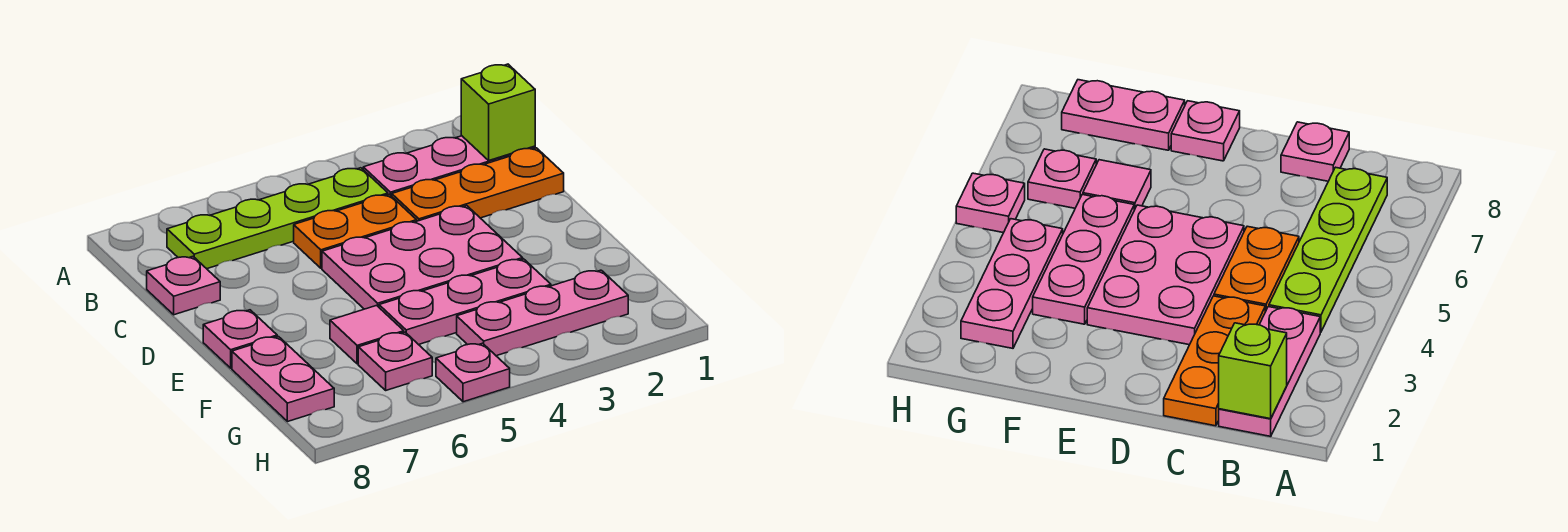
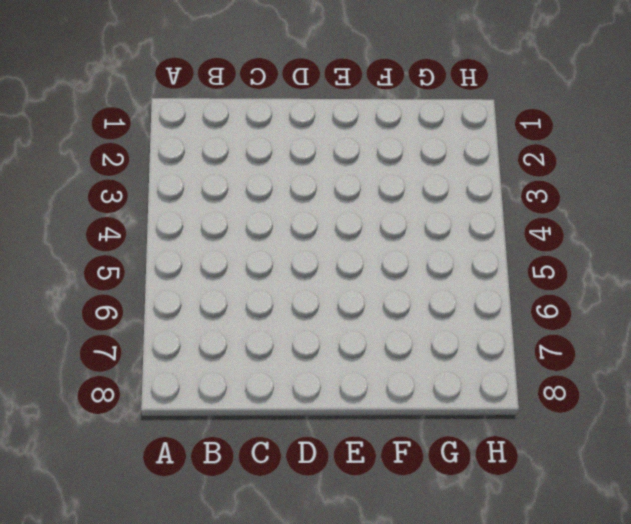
none -> pink plate B1:B3 level 1
none -> lime plate B4:B7 level 1
none -> orange plate C1:C3 level 1

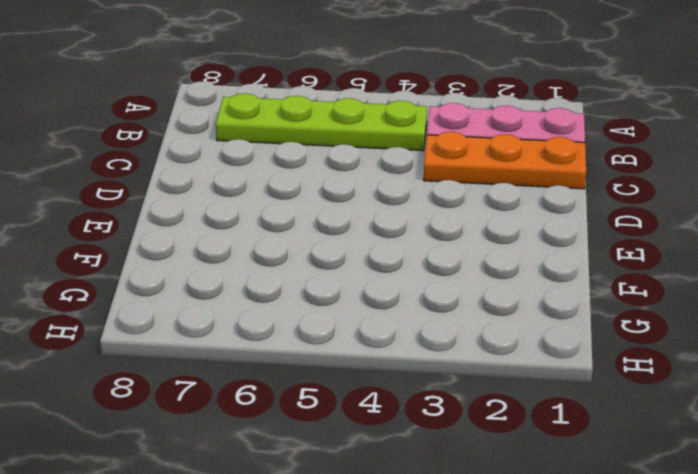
none -> orange plate C4:C5 level 1
none -> pink plate C8 level 1
none -> pink plate D3:E5 level 1

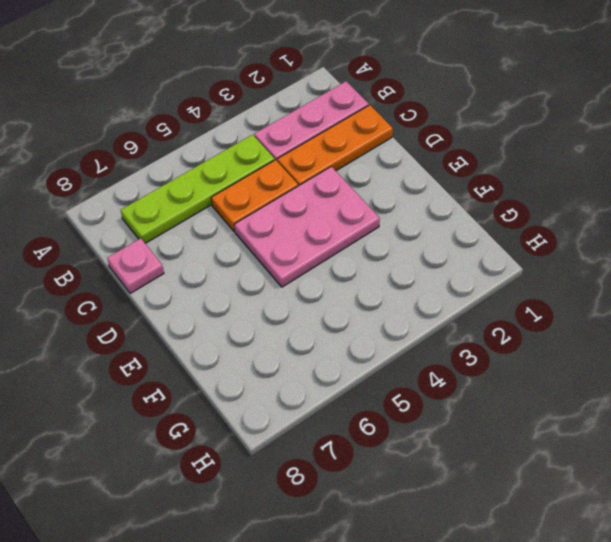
none -> pink plate E8 level 1
none -> pink plate F3:F5 level 1
none -> pink tile F6 level 1

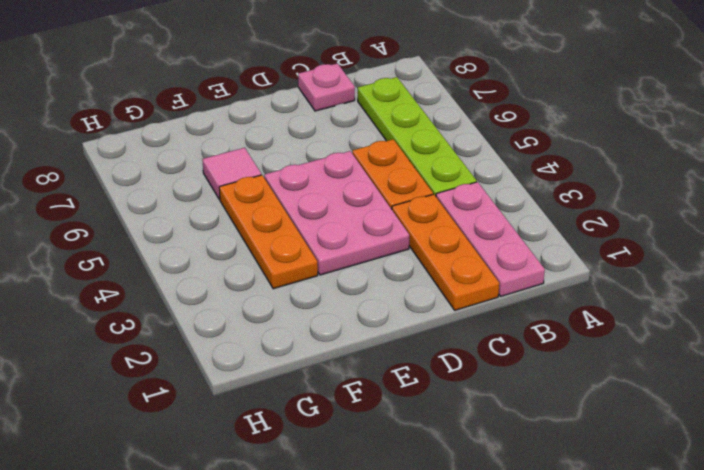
orange plate F3:F5 level 1 -> pink plate F3:F5 level 1
none -> pink plate E8 level 1
none -> pink plate F8:G8 level 1
none -> pink plate G2:G4 level 1

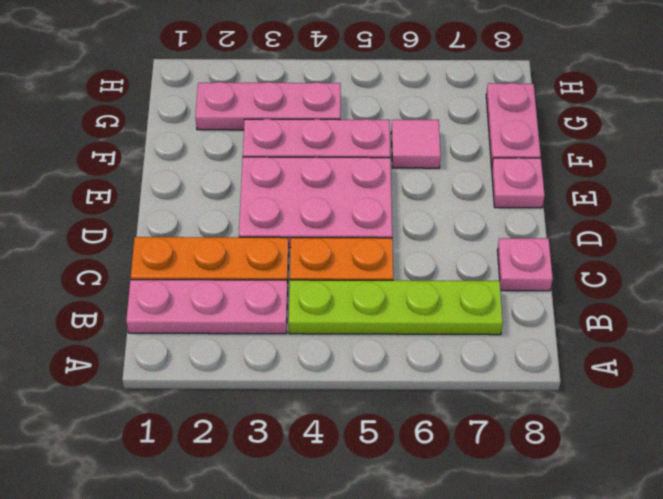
none -> pink plate G6 level 1
none -> pink plate H5 level 1
none -> lime brick B1 level 2

